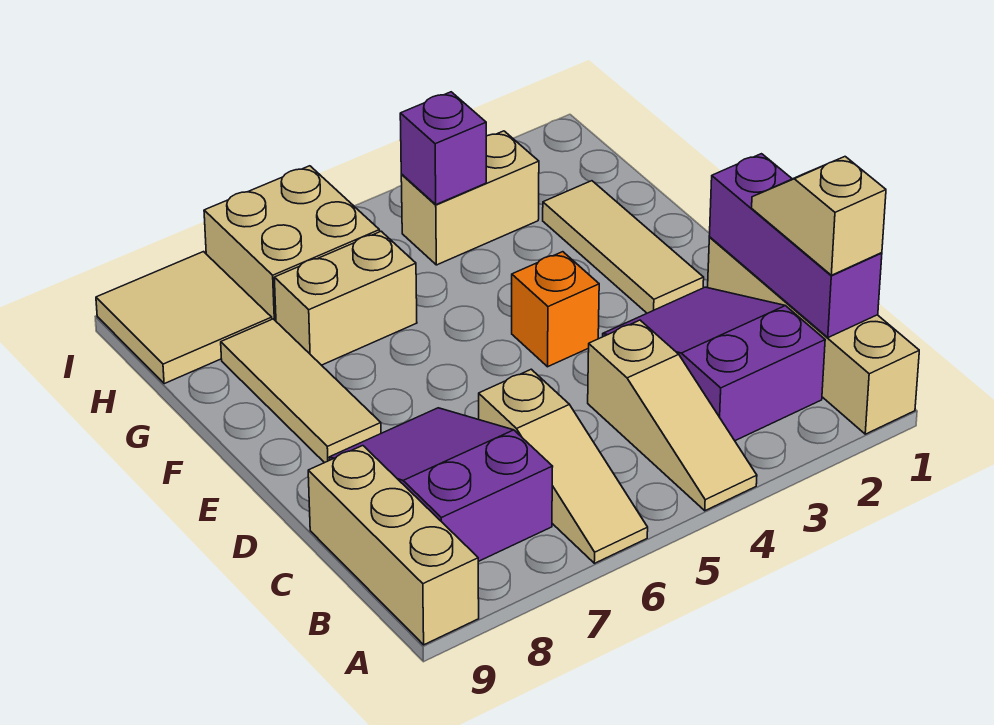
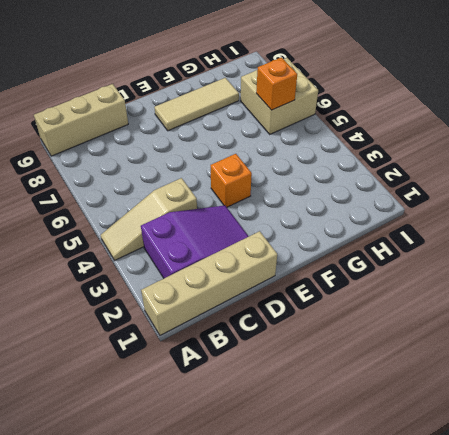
orange brick H6 level 2 -> none
none -> tan slope A6:C6 level 1 top C
none -> purple slope B7:D8 level 1 top B
none -> tan tile E2:G2 level 1

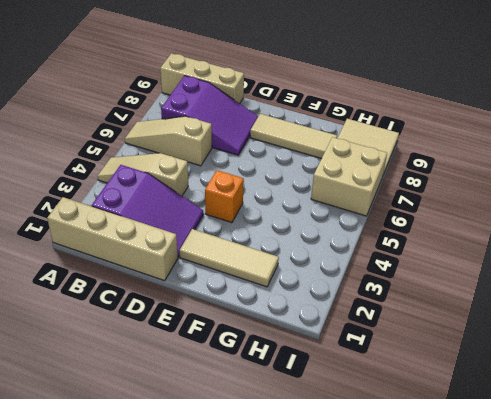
none -> tan brick G6:G7 level 1
none -> tan brick H3:H4 level 1
none -> purple brick B1:D1 level 2

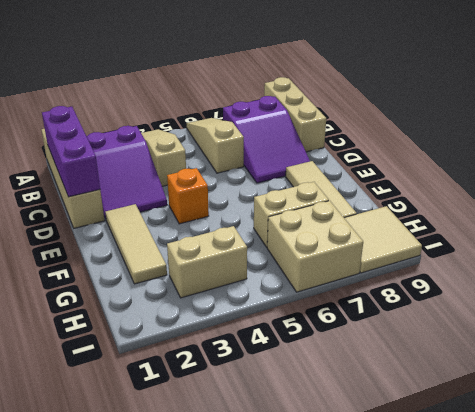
none -> purple brick H4 level 2
none -> tan slope B1:C1 level 3 top B

